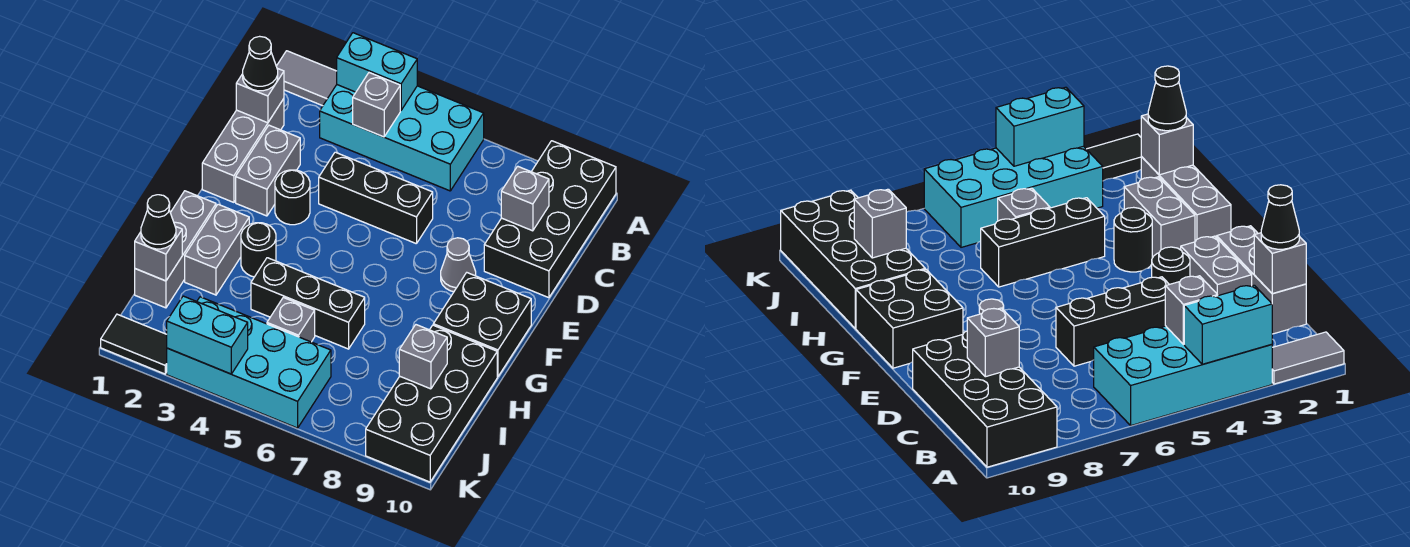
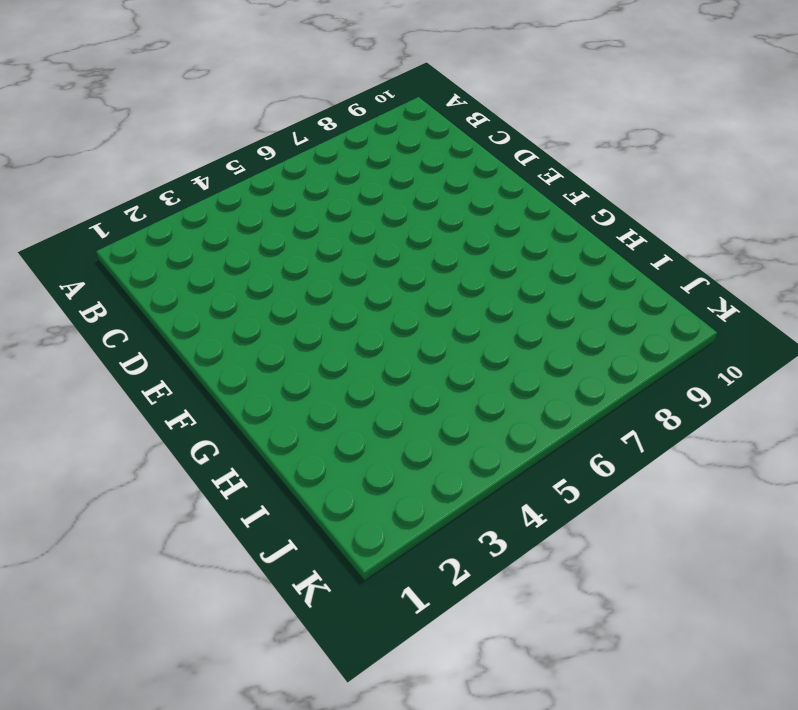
none -> grey tile A1:A2 level 1
none -> cyan brick A3:B6 level 1
none -> black brick A9:D10 level 1

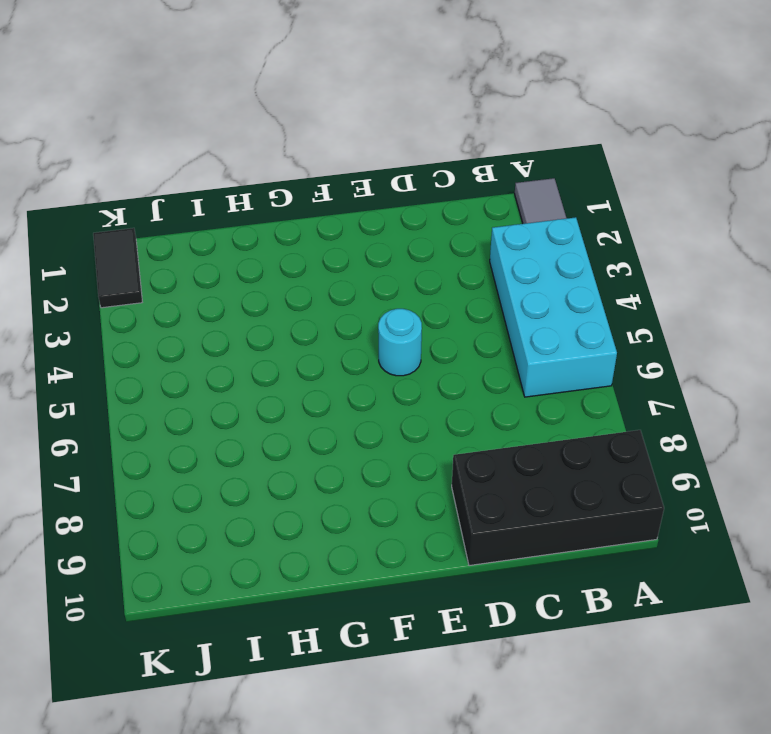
cyan round brick E5 level 1 -> none
none -> grey brick C1:E1 level 1
none -> grey brick D2:E2 level 1
none -> black brick D4:D6 level 1

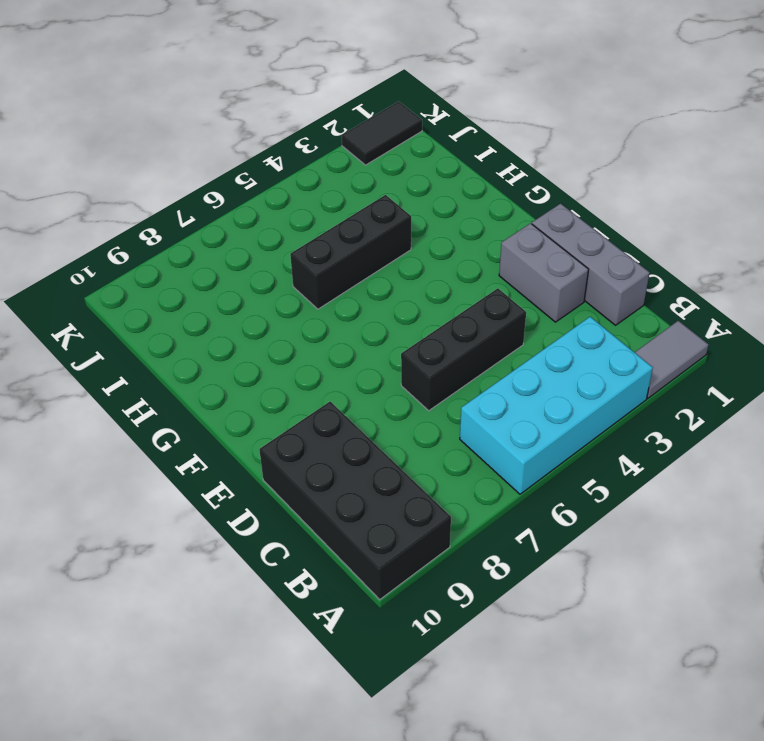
none -> black round brick E3 level 1
none -> grey cone E8 level 1
none -> black brick F9:G10 level 1

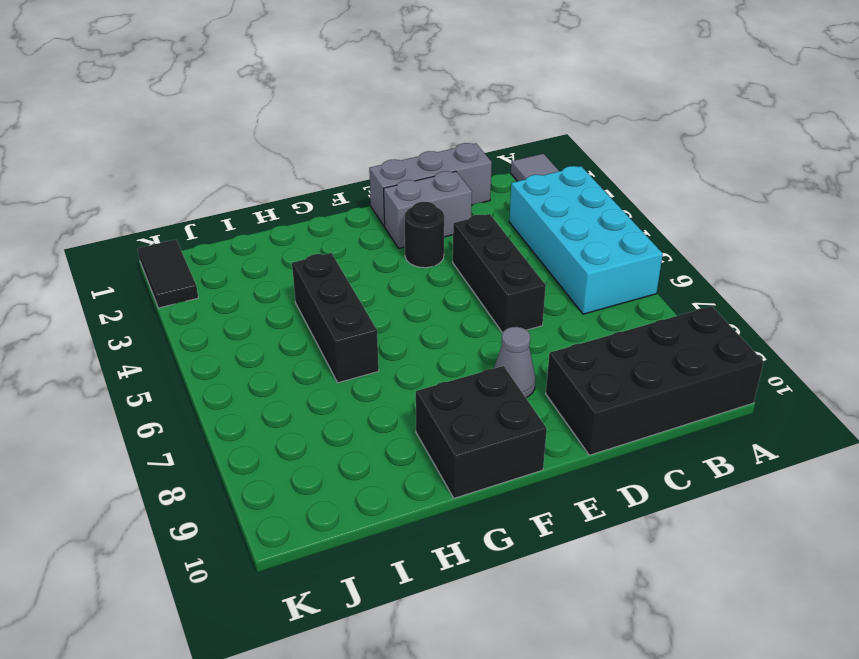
none -> grey brick G1:I1 level 1
none -> grey brick G2:H2 level 1
none -> black round brick G3 level 1

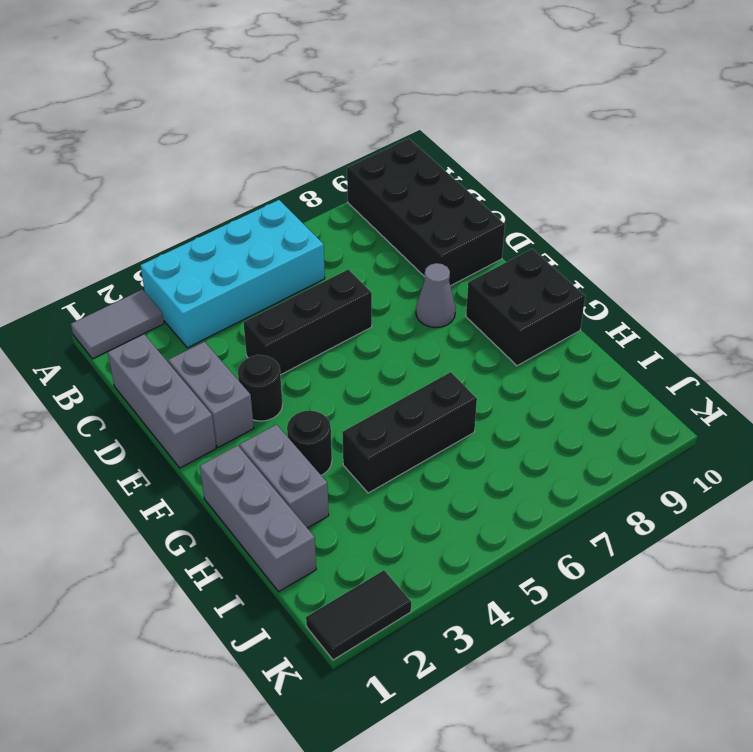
none -> black brick H9:K10 level 1
none -> grey brick I5 level 1
none -> cyan brick J3:K6 level 1

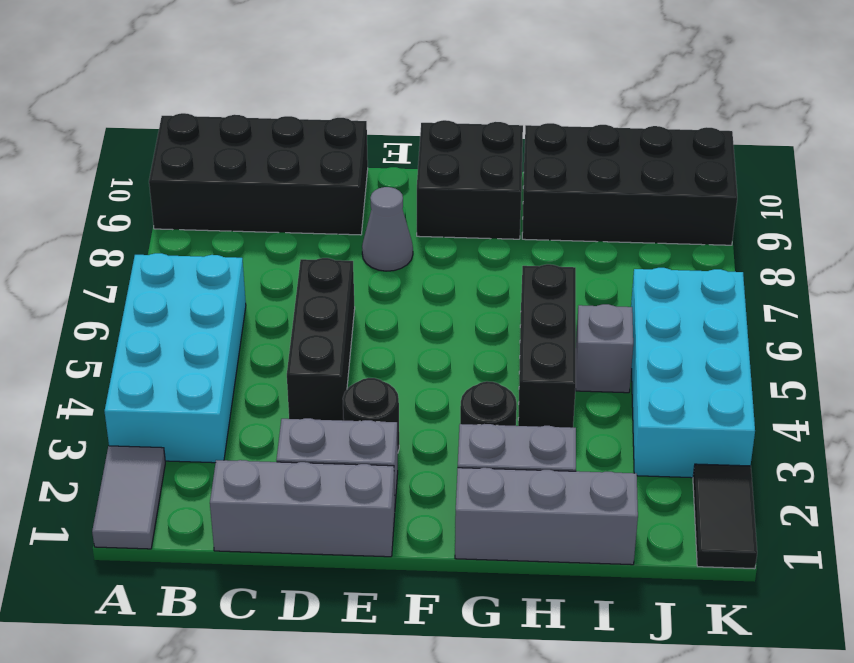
none -> cyan brick A3:A4 level 2
none -> grey brick B4 level 2
none -> grey brick C1 level 2

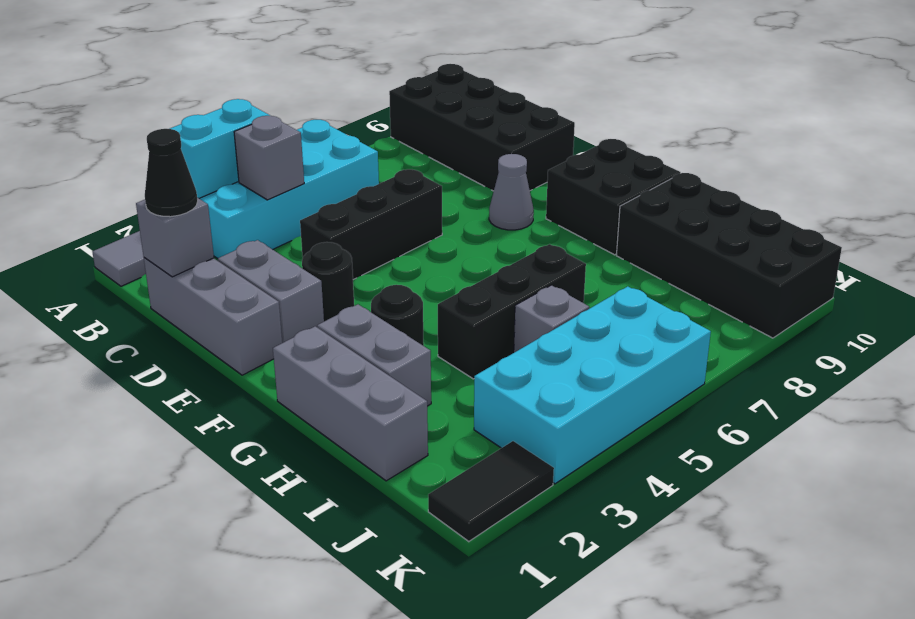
none -> grey brick C9 level 2
none -> grey brick I1 level 2
none -> grey brick I9 level 2

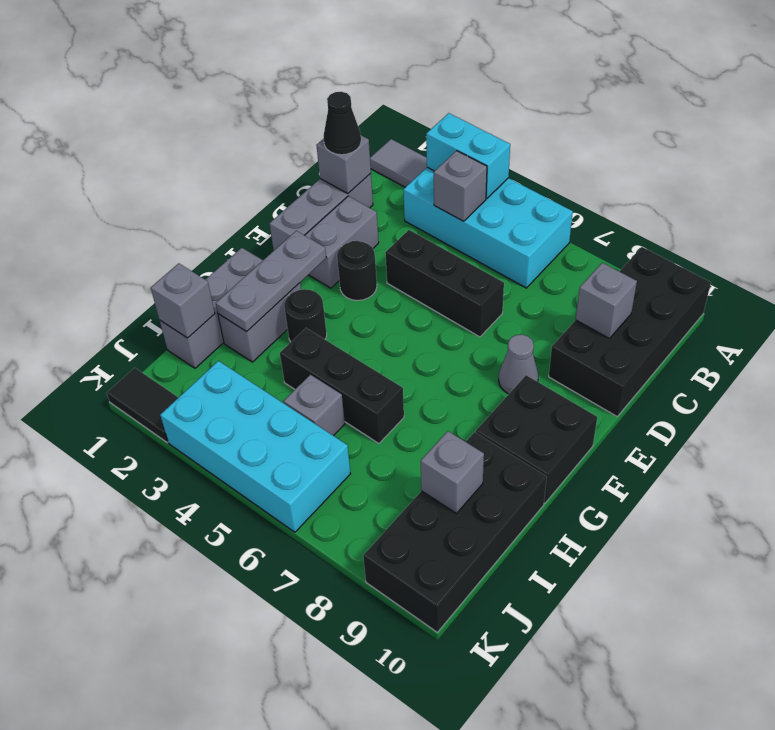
grey plate F2:H2 level 2 -> none
none -> cyan brick K3:K4 level 2
none -> black cone I1 level 3

